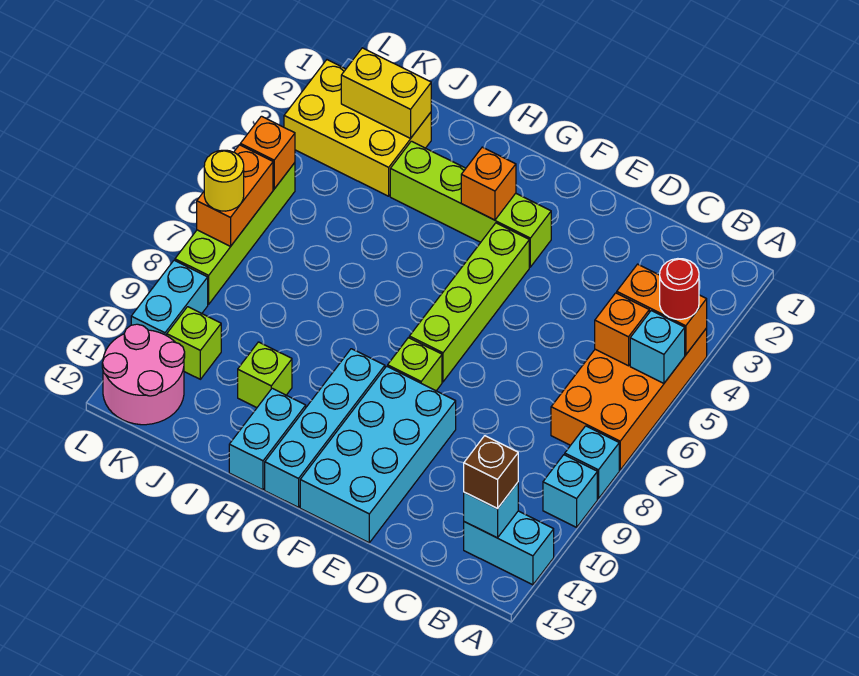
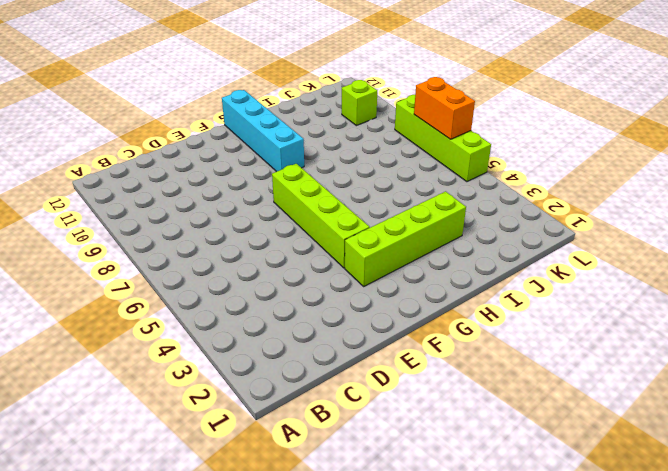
none -> orange brick A4:B7 level 1
none -> cyan brick A8 level 1
none -> cyan brick A9 level 1

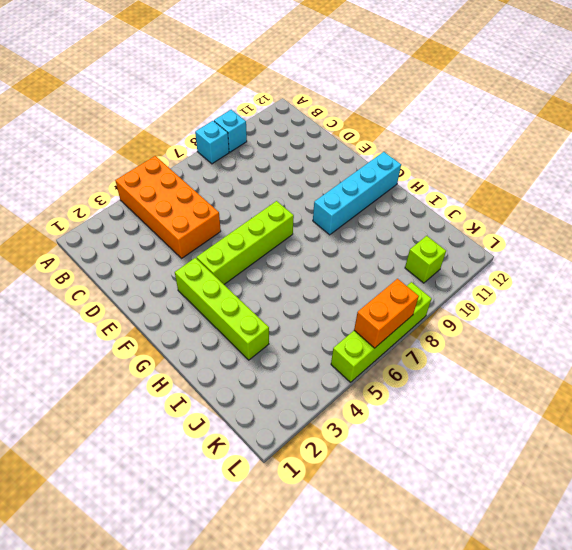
orange brick A4:D5 level 1 -> orange brick A4:B7 level 1
none -> cyan brick A11:B11 level 1
none -> cyan brick E9:F12 level 1
none -> lime brick F8 level 1

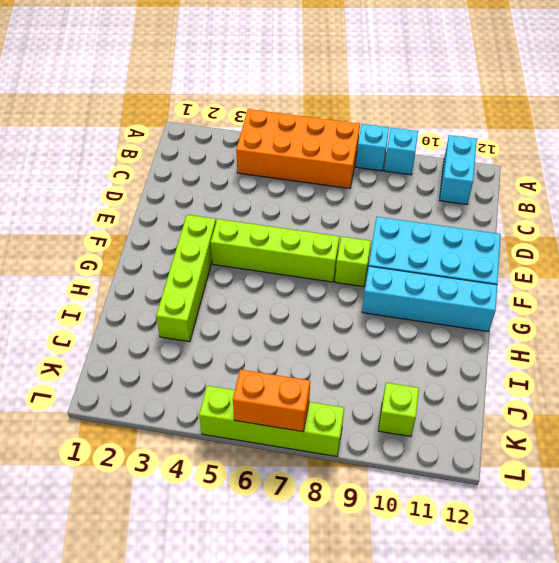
none -> cyan brick H11:H12 level 1
none -> lime brick I10 level 1
none -> yellow brick J2:L3 level 1

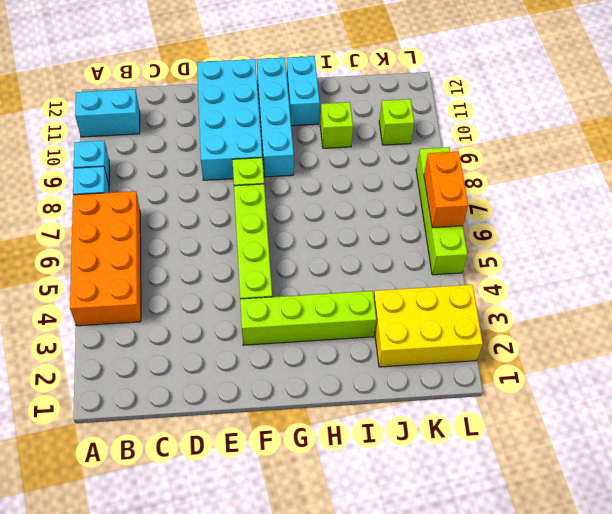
none -> pink round brick K11:L12 level 1
none -> cyan brick L9:L10 level 1
none -> orange brick A4:B4 level 2

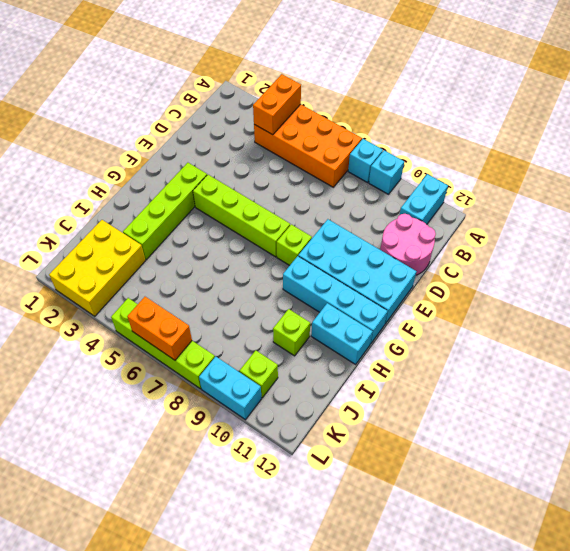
pink round brick C11:D12 level 1 -> pink round brick K11:L12 level 1
none -> cyan brick A5 level 2
none -> orange brick B5 level 2
none -> cyan brick B11 level 2

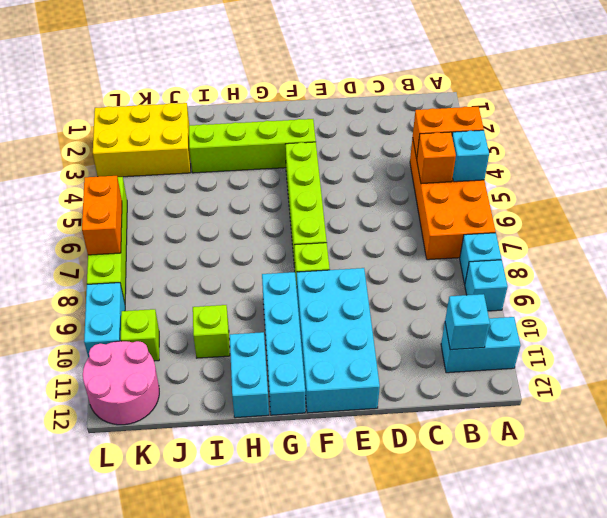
none -> orange brick G3 level 2
none -> yellow brick J2:K2 level 2
none -> orange brick L5 level 2

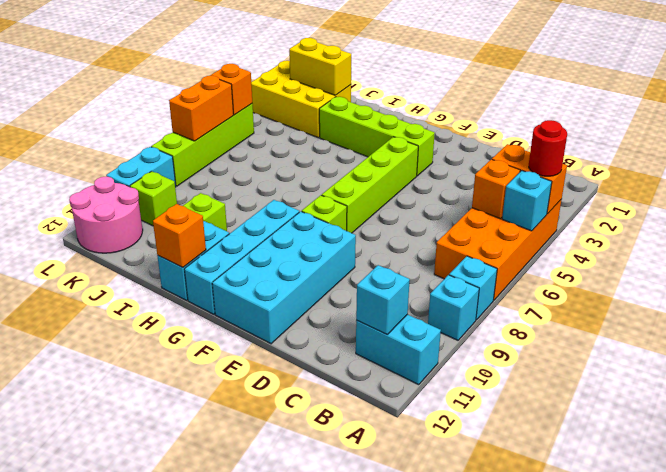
orange brick H12 level 2 -> orange brick G3 level 2
none -> brown brick B11 level 3
none -> yellow round brick L7 level 3

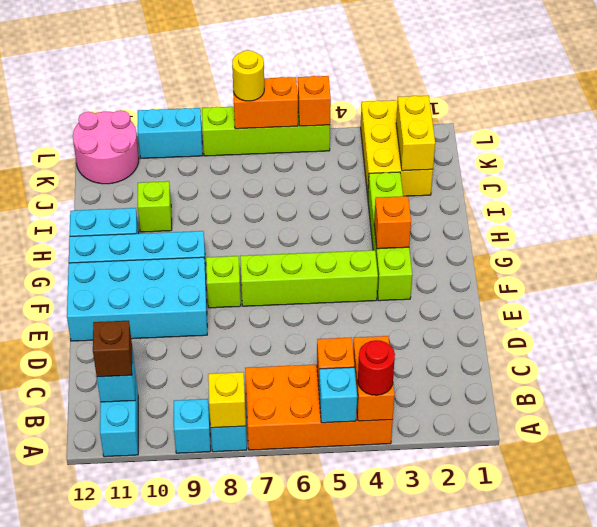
yellow brick A8 level 2 -> none
none -> lime brick K10 level 1

